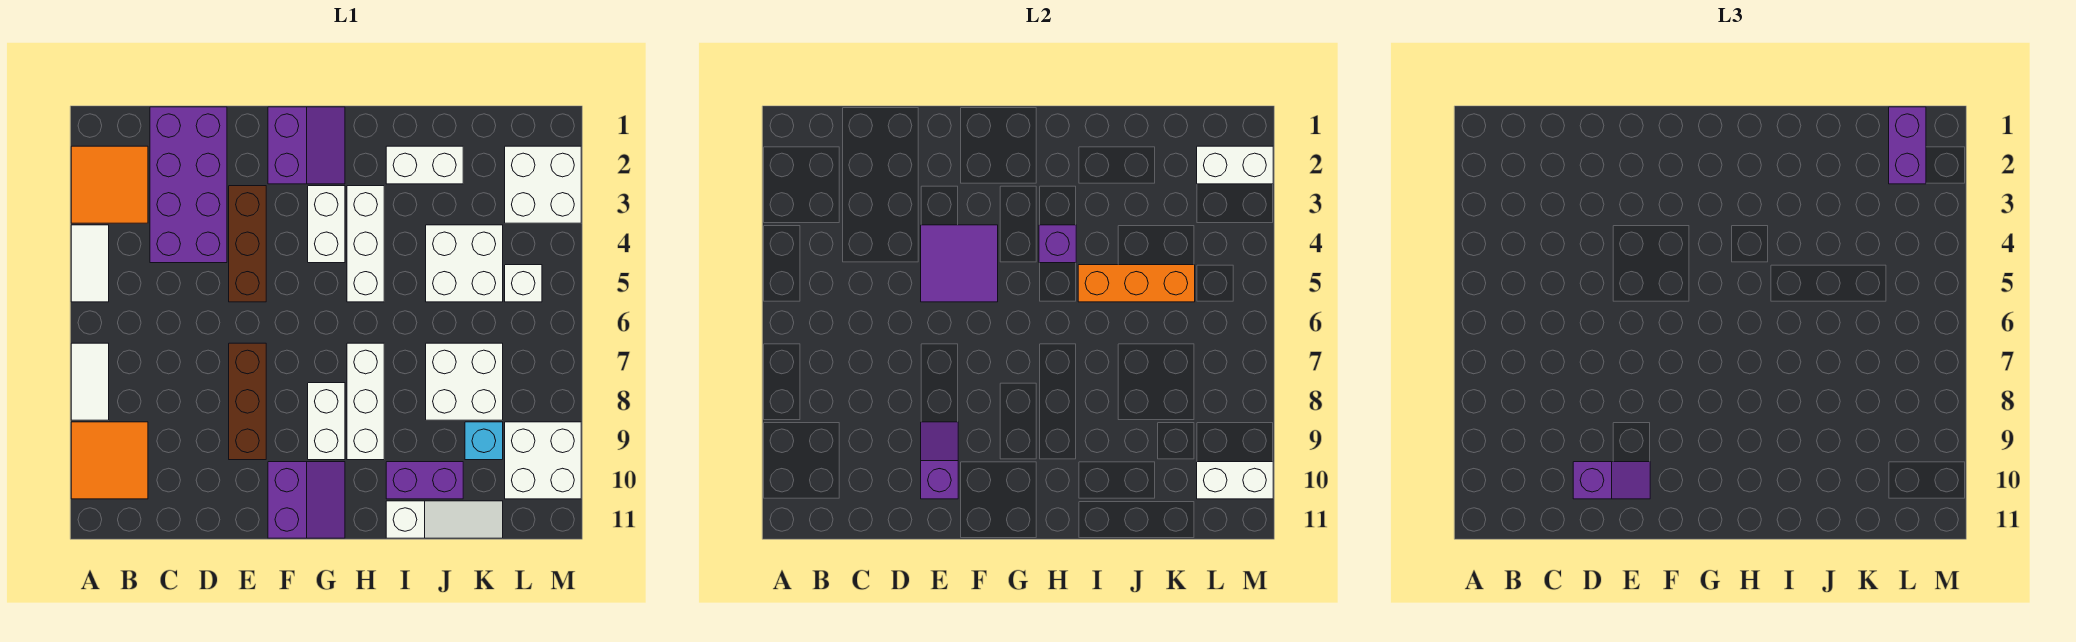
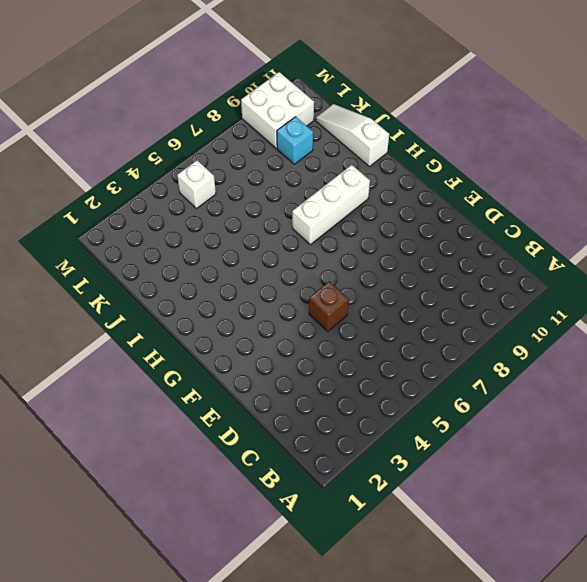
brown brick E5 level 1 -> brown brick E3:E5 level 1
none -> orange tile A2:B3 level 1
none -> white tile A4:A5 level 1
none -> white tile A7:A8 level 1
none -> orange tile A9:B10 level 1

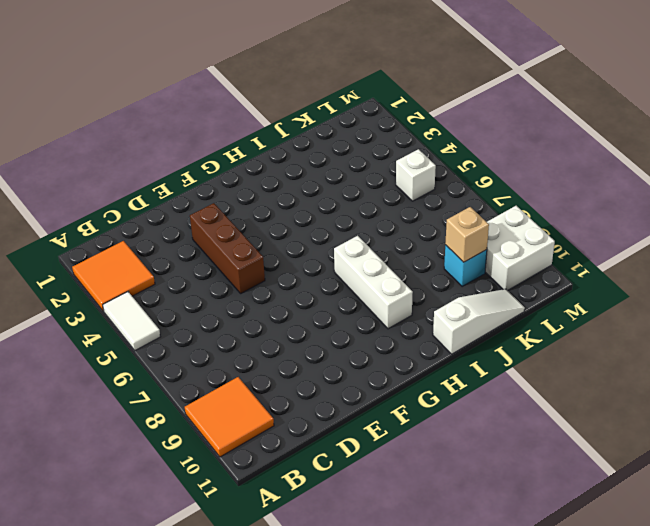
tan brick K9 level 2 -> none
none -> white tile A7:A8 level 1
none -> purple brick C1:D4 level 1
none -> brown brick E7:E9 level 1
none -> purple slope F1:G2 level 1 top F

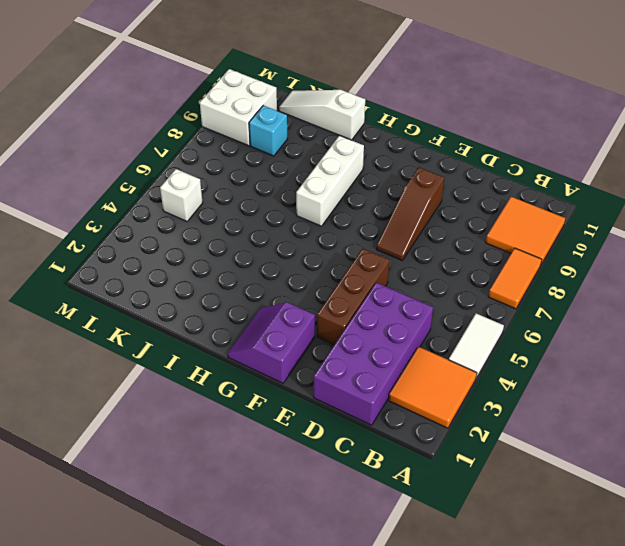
orange tile A7:A8 level 1 -> white tile A7:A8 level 1
brown slope E7:E9 level 1 top 9 -> brown brick E7:E9 level 1
none -> purple slope F10:G11 level 1 top F
none -> white brick G3:G4 level 1
none -> white brick G8:G9 level 1
none -> white brick H3:H5 level 1

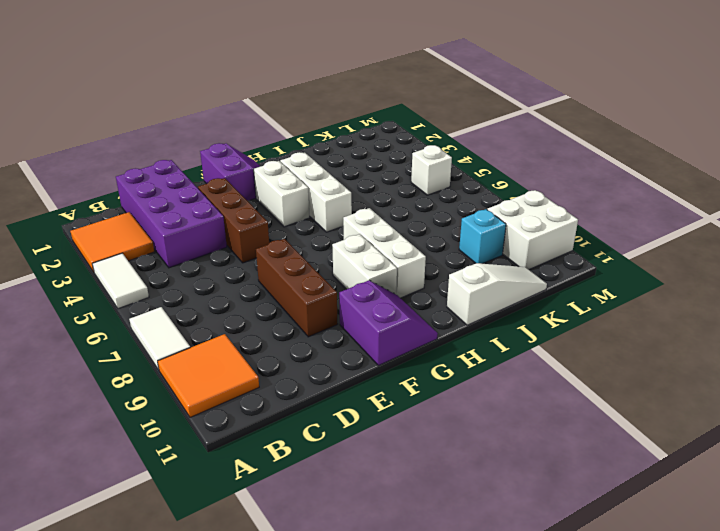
none -> white brick I2:J2 level 1
none -> purple brick I10:J10 level 1
none -> white brick J4:K5 level 1
none -> white brick J7:K8 level 1

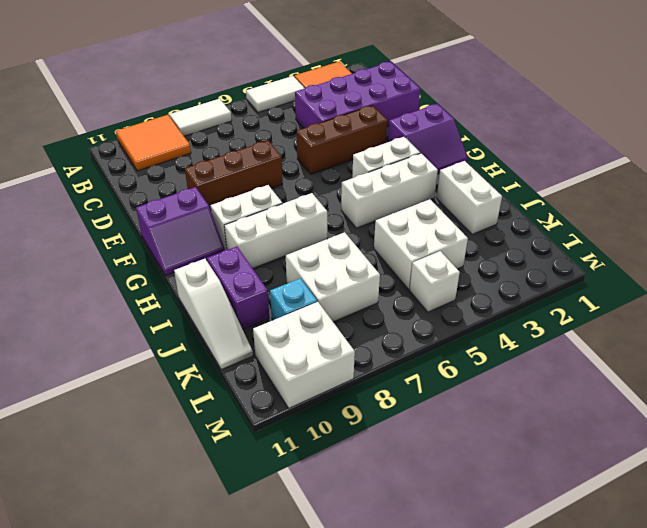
none -> white brick L2:M3 level 1
none -> purple tile E4:F5 level 2
none -> purple slope E9:E10 level 2 top 10
none -> purple brick H4 level 2

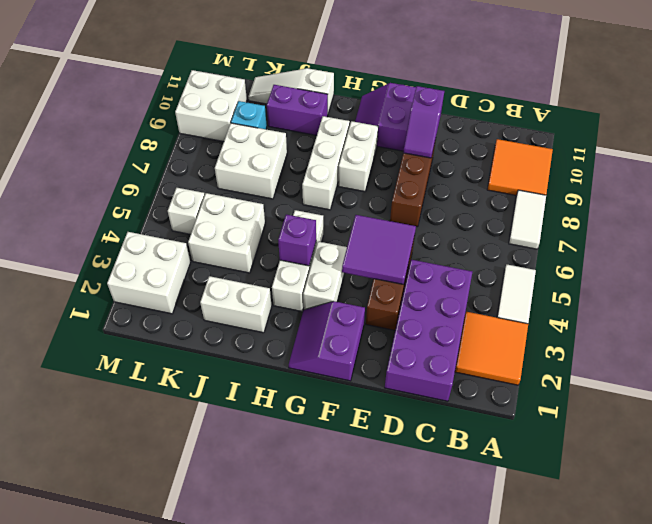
none -> orange brick I5:K5 level 2
none -> white brick L2:M2 level 2
none -> white brick L10:M10 level 2
none -> purple slope D10:E10 level 3 top D

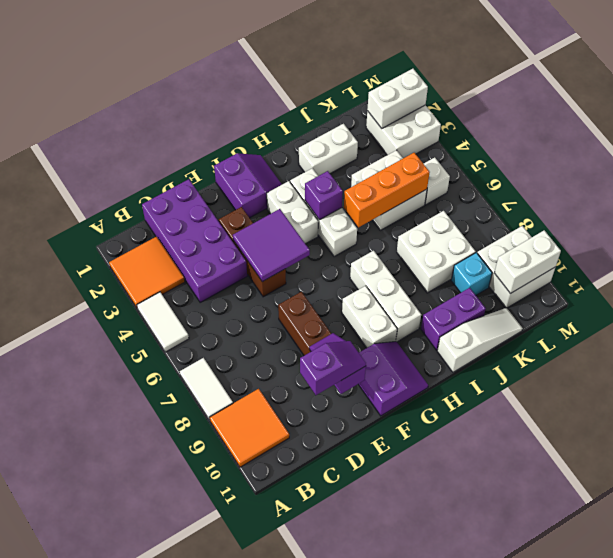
none -> purple brick L1:L2 level 3

